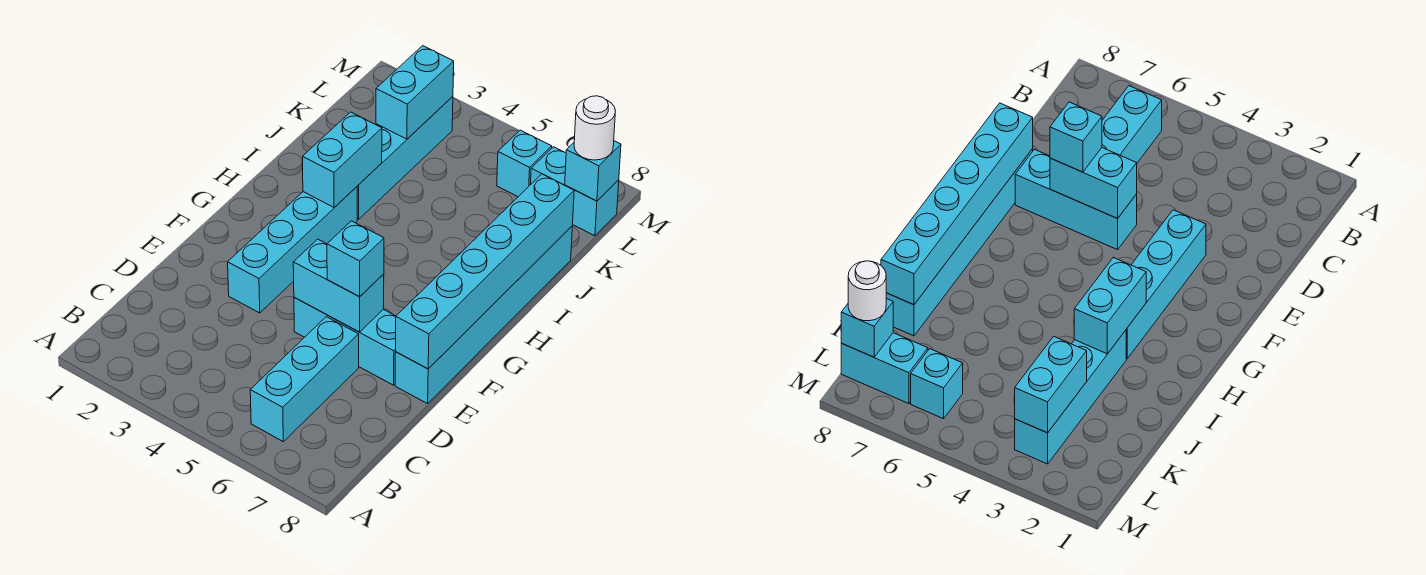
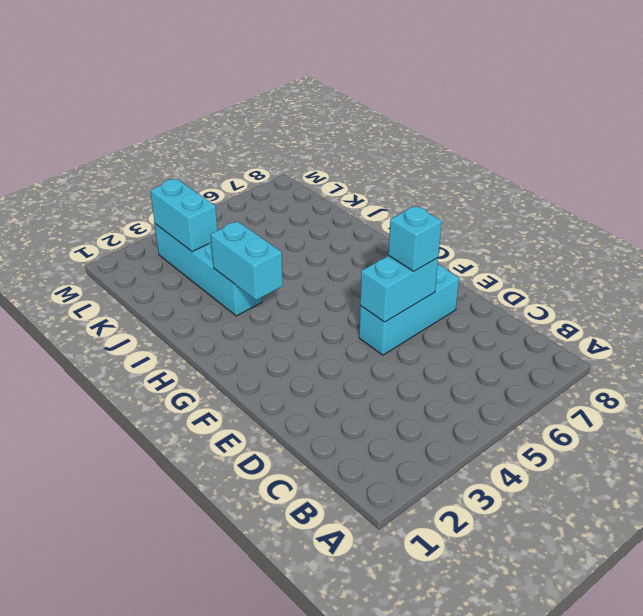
none -> cyan brick B6:D6 level 1
none -> cyan brick E3:H3 level 1
none -> cyan brick E8:J8 level 1

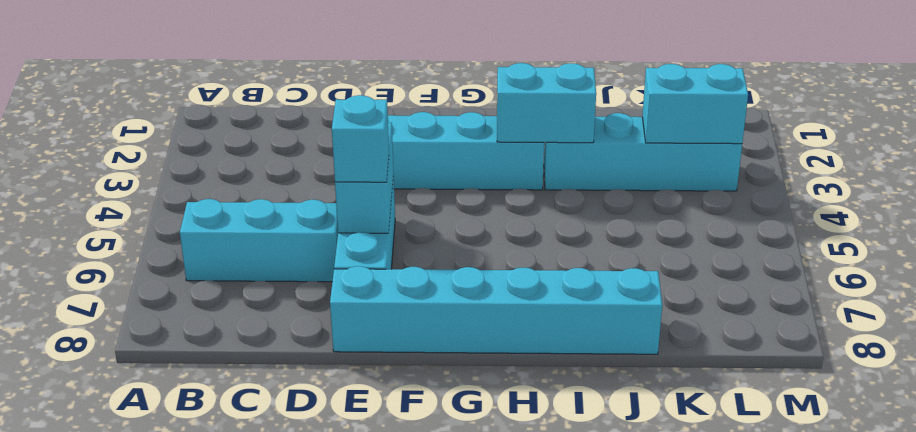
none -> cyan brick L6 level 1
none -> cyan brick L7:L8 level 1
none -> cyan brick E8:J8 level 2

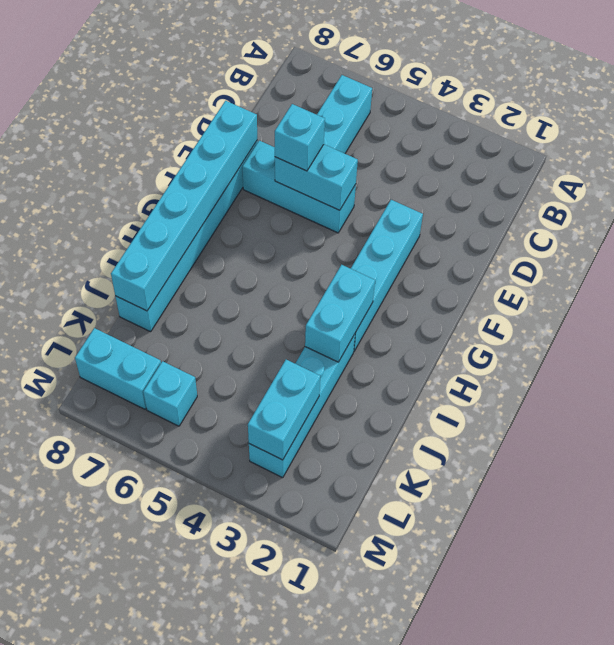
none -> cyan brick L8 level 2
none -> white round brick L8 level 3

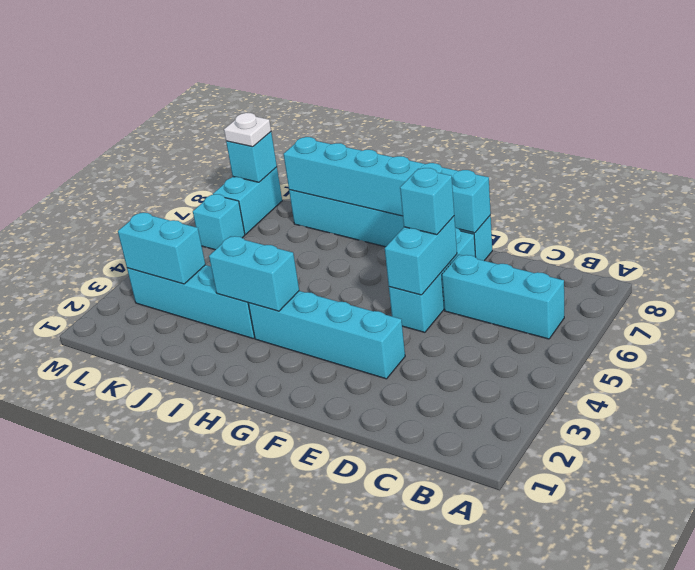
white plate L8 level 3 -> white round brick L8 level 3

